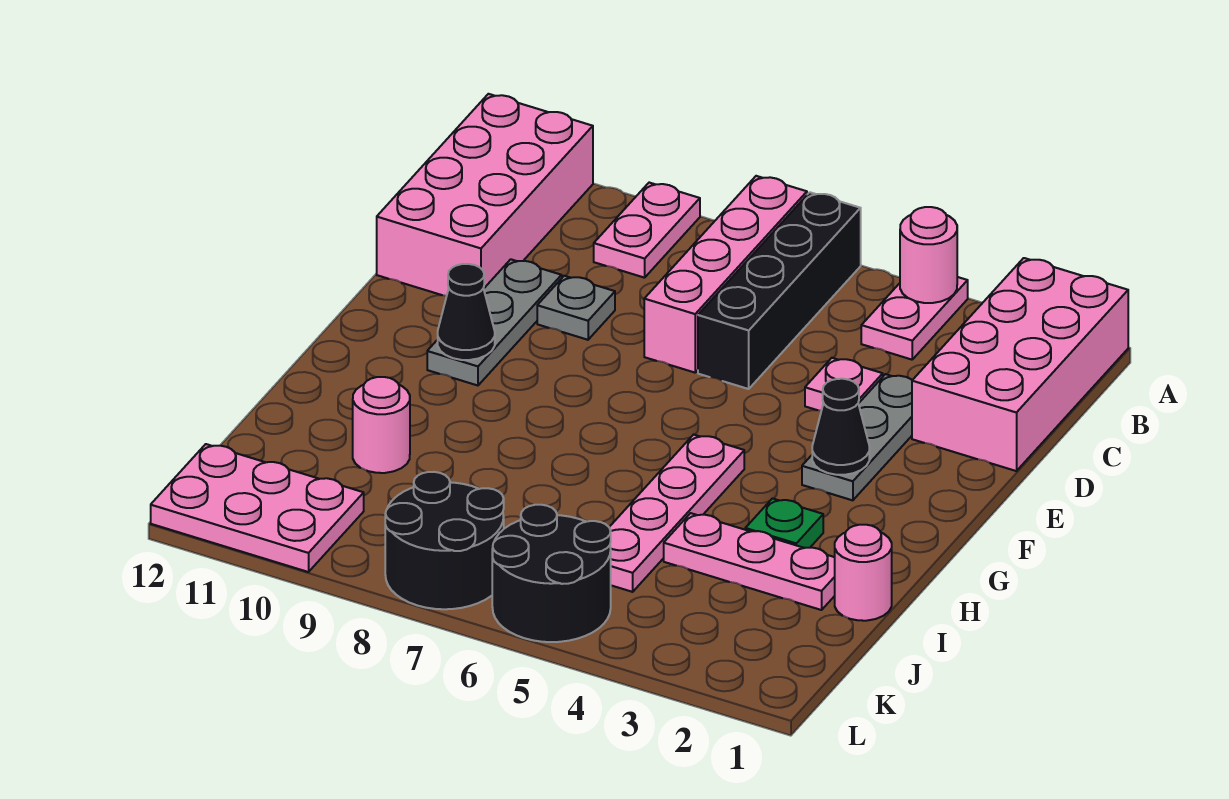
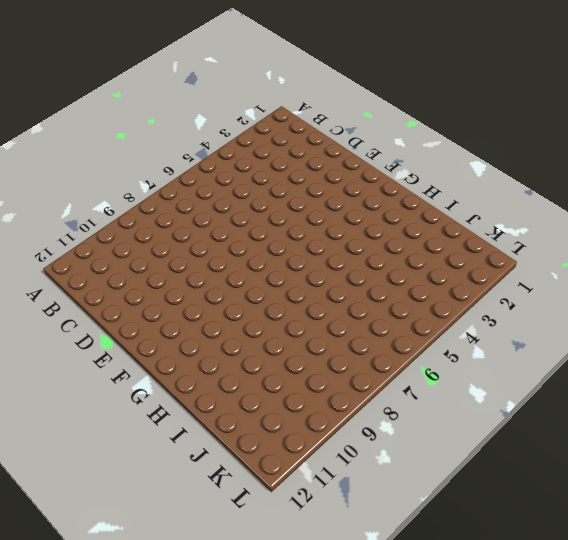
none -> pink brick A1:D2 level 1
none -> pink plate A4:B4 level 1
none -> black brick A6:D6 level 1

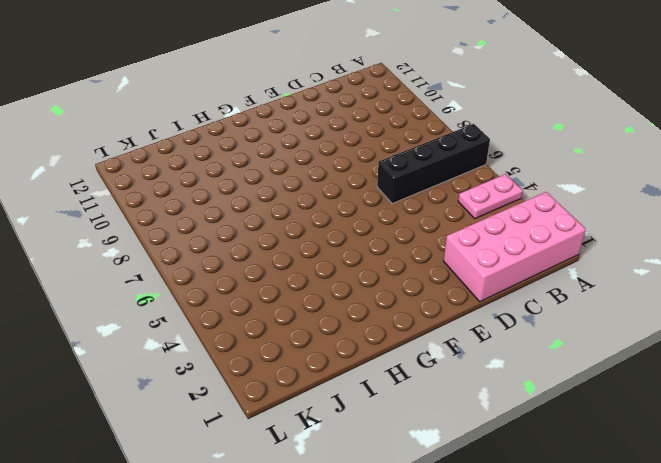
none -> pink brick A7:D7 level 1
none -> pink plate A9:B9 level 1
none -> pink brick A11:D12 level 1

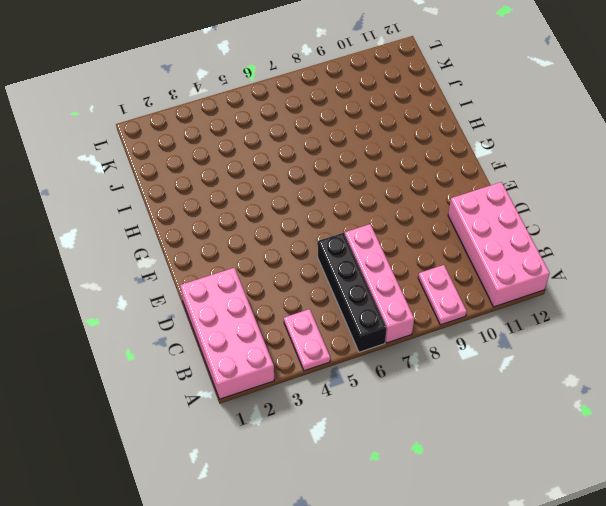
none -> grey plate D3:F3 level 1
none -> pink plate D4 level 1
none -> grey plate D9 level 1

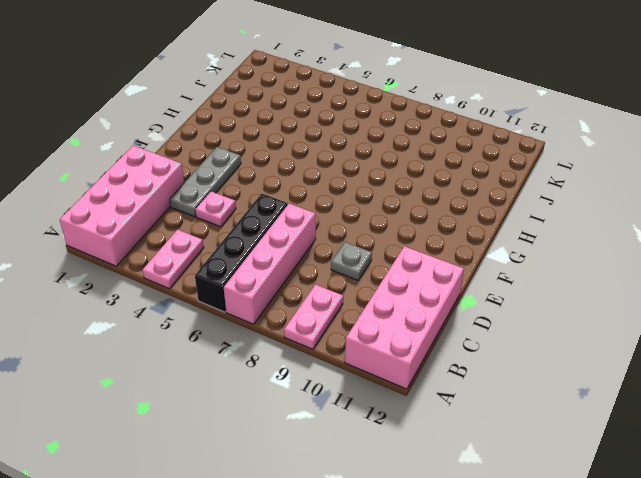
none -> grey plate D10:F10 level 1
none -> pink plate G5:J5 level 1
none -> green plate H3 level 1

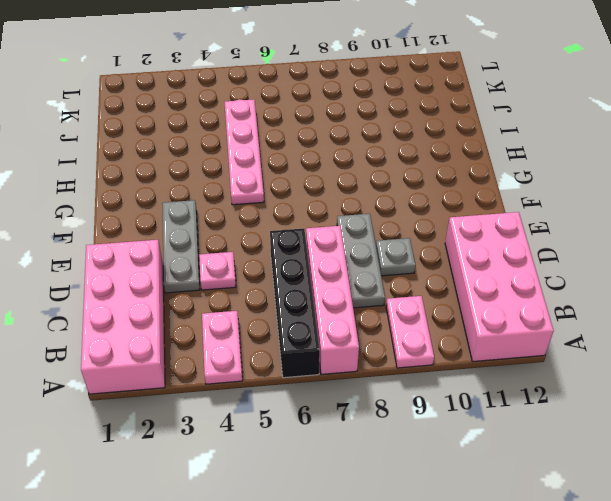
grey plate C8:E8 level 1 -> grey plate D10:F10 level 1
none -> green plate H3 level 1
none -> pink round brick I1 level 1
none -> pink plate I2:I4 level 1

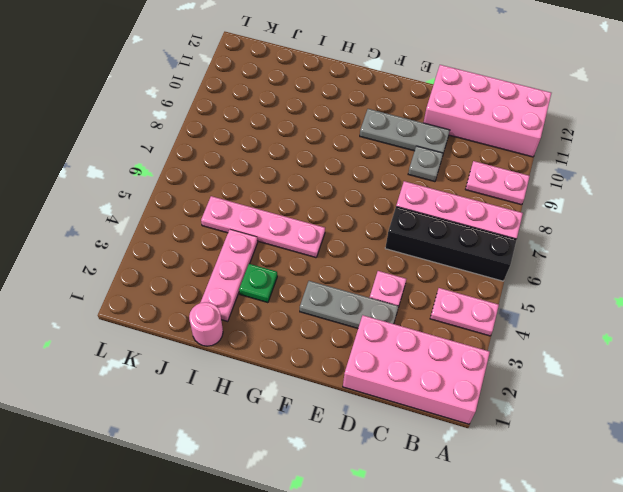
none -> pink round brick I10 level 1
none -> black round brick K5:L6 level 1
none -> black round brick K7:L8 level 1

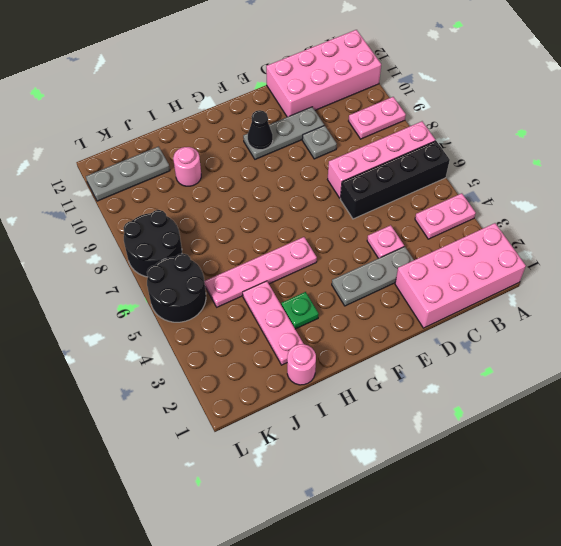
grey plate J11:L11 level 1 -> pink plate K10:L12 level 1
none -> pink round brick A4 level 2
none -> black cone F3 level 2

